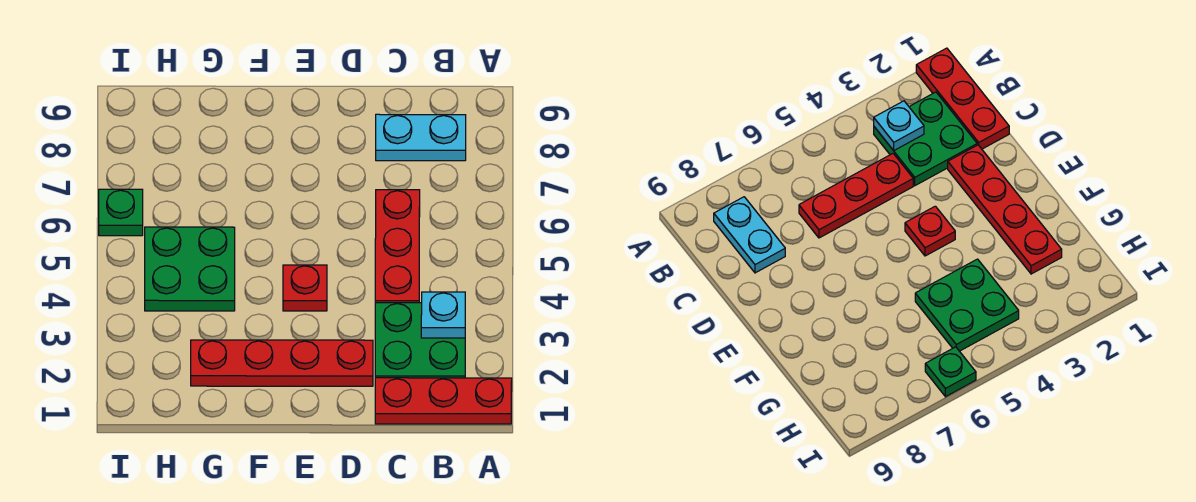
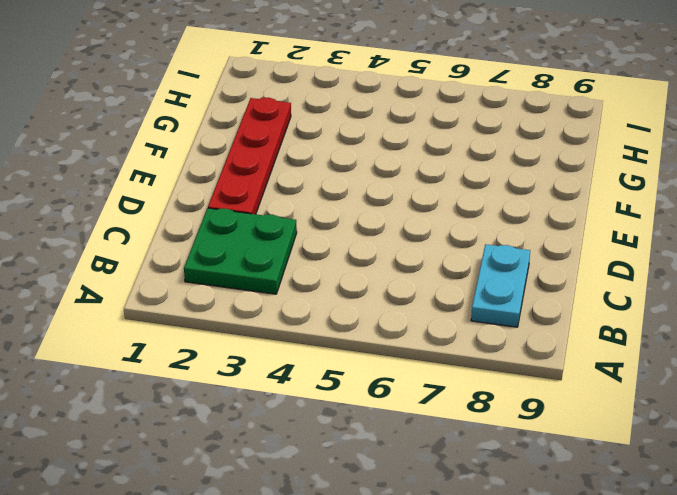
none -> red plate A1:C1 level 1
none -> red plate C4:C6 level 1

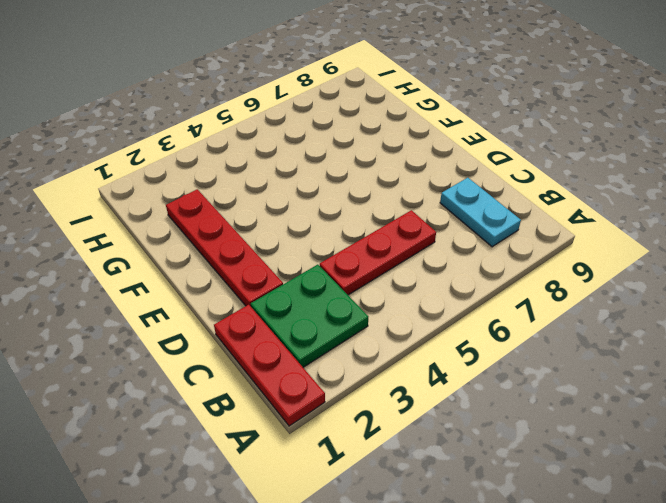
none -> red plate E4 level 1
none -> green plate G4:H5 level 1

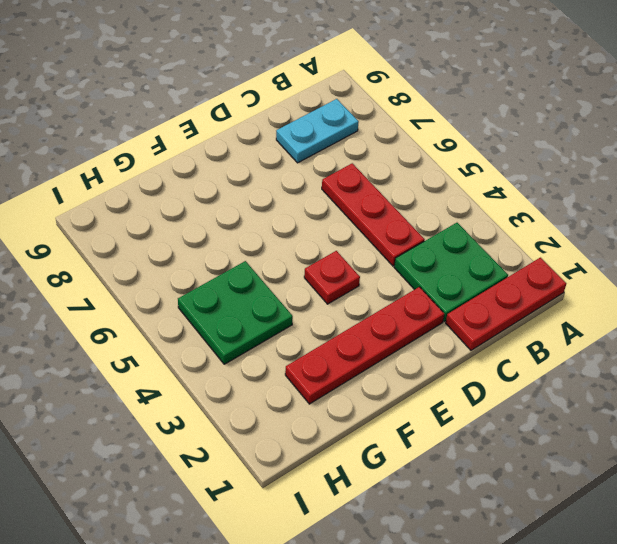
none -> green plate I6 level 1
none -> cyan plate B3 level 2

